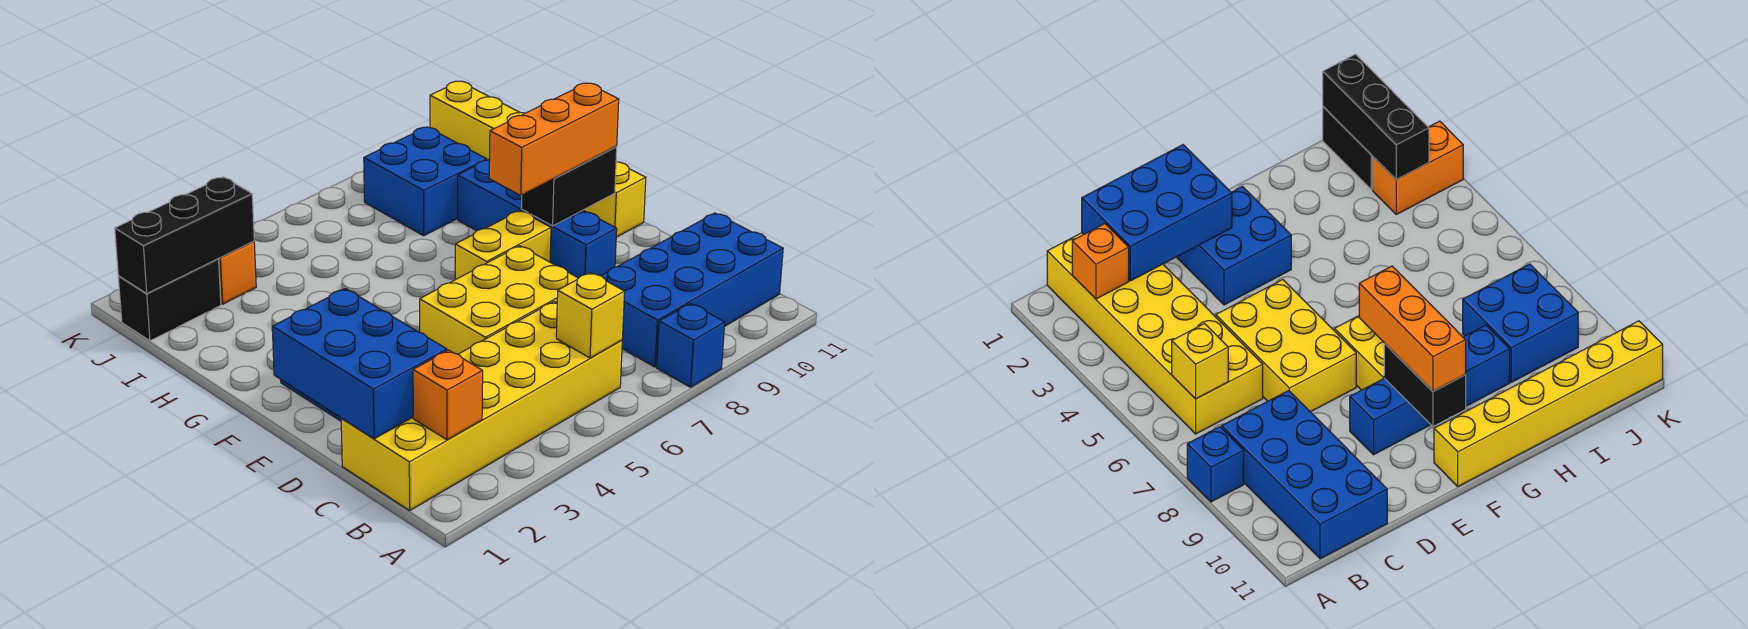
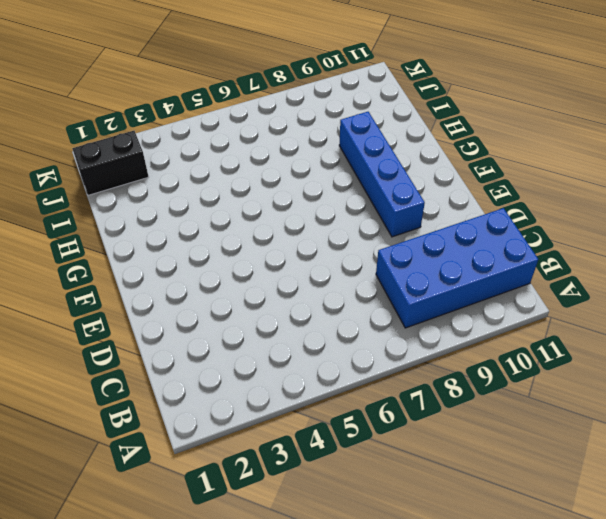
none -> blue brick A8 level 1
none -> yellow brick B1:C6 level 1
none -> yellow brick D5:E7 level 1

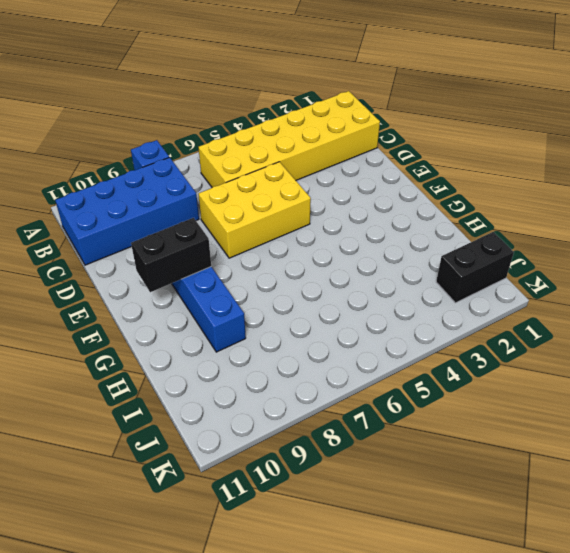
none -> blue brick E2:F3 level 1
none -> yellow brick F7:F8 level 1
none -> yellow brick F11:K11 level 1

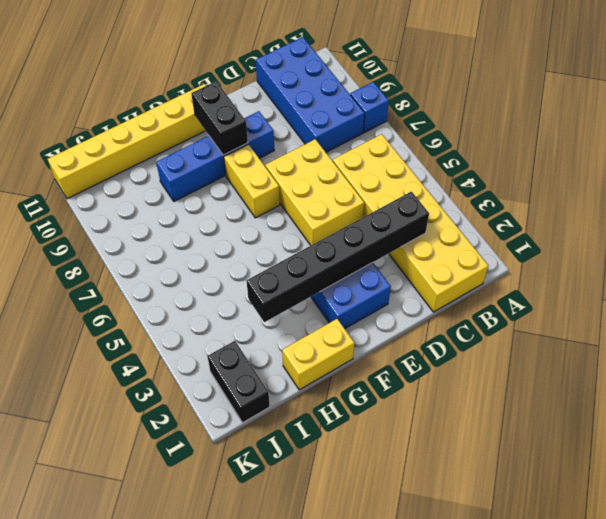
black brick C3:H3 level 2 -> none
yellow brick G1:H1 level 1 -> none
none -> blue brick I8:J9 level 1
none -> orange brick J3:K3 level 1
none -> orange brick B2 level 2

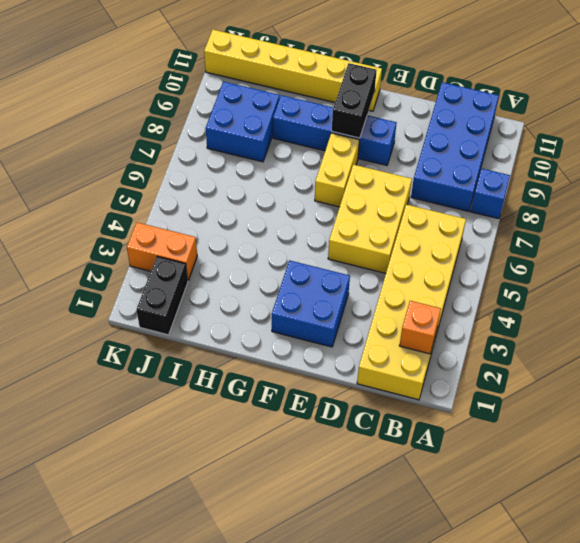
none -> yellow brick B6 level 2
none -> blue brick C1:E2 level 2
none -> black brick J1:J3 level 2

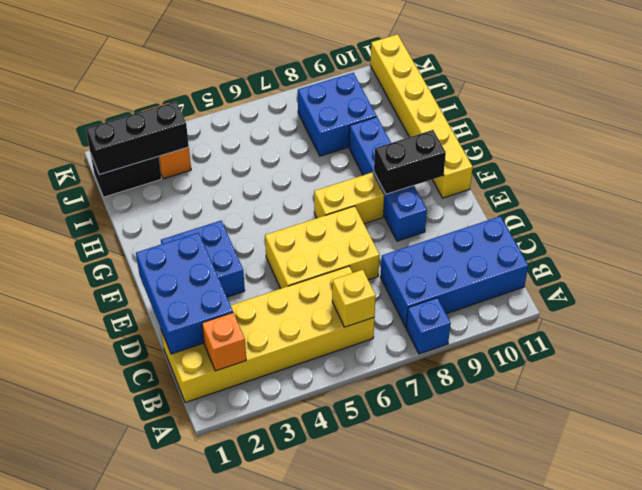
none -> orange brick F8:F10 level 3

